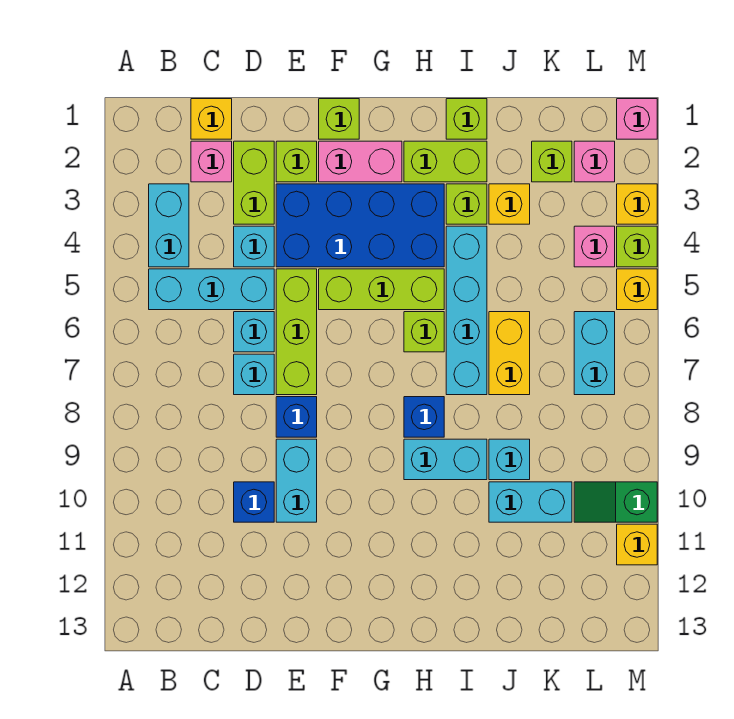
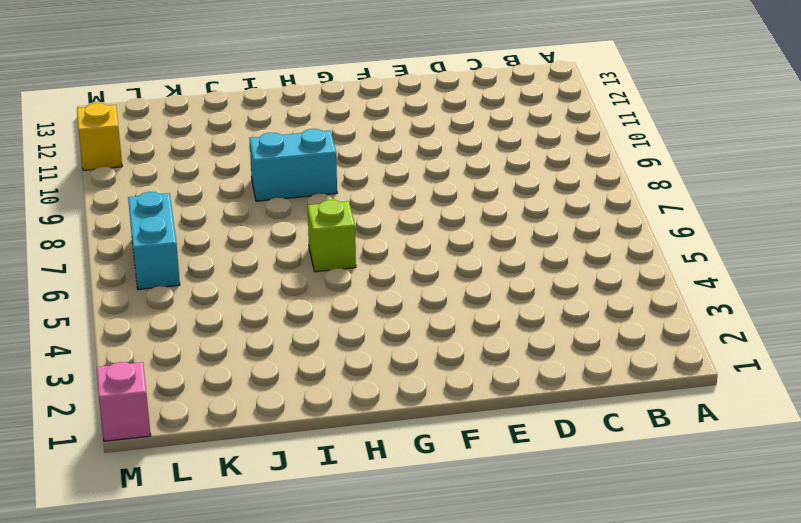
none -> cyan brick B3:B4 level 1
none -> cyan brick B5:D5 level 1
none -> yellow brick C1 level 1
none -> pink brick C2 level 1

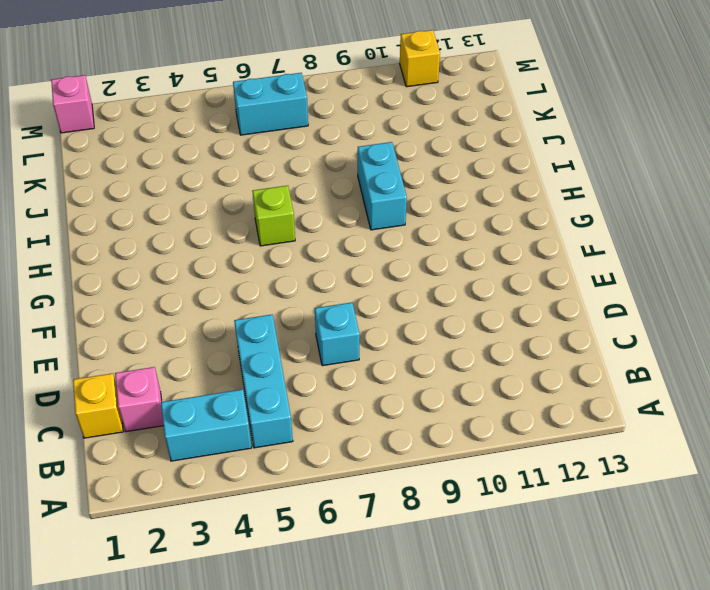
none -> lime brick D2:D3 level 1
none -> cyan brick D4 level 1
none -> cyan brick D6 level 1
none -> blue brick D10 level 1

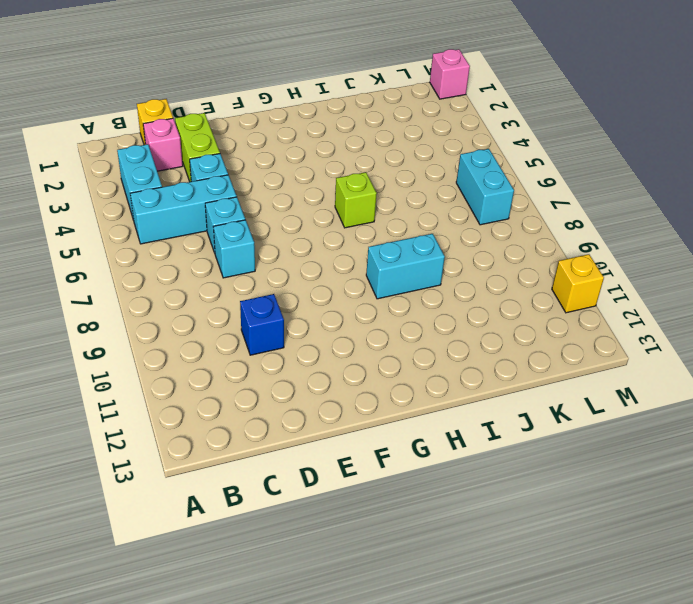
none -> lime brick E2 level 1
none -> blue brick E3:H4 level 1
none -> lime brick E5:E7 level 1
none -> blue brick E8 level 1

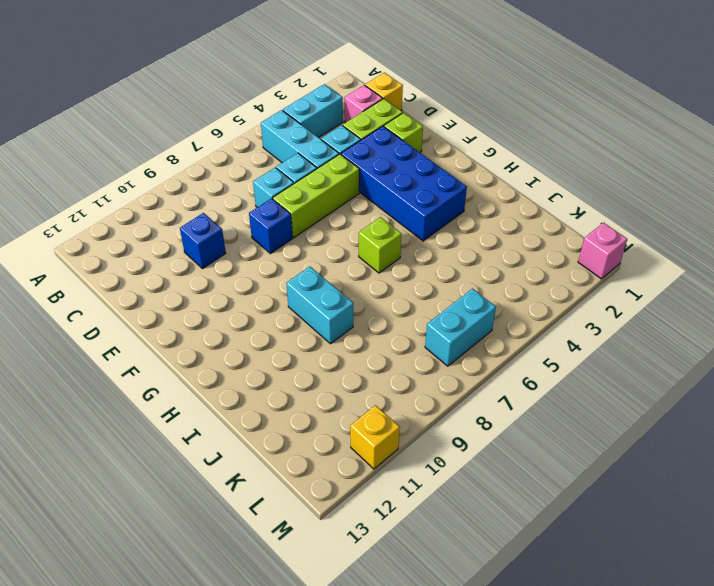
none -> cyan brick E9:E10 level 1
none -> lime brick F1 level 1
none -> pink brick F2:G2 level 1
none -> lime brick F5:H5 level 1

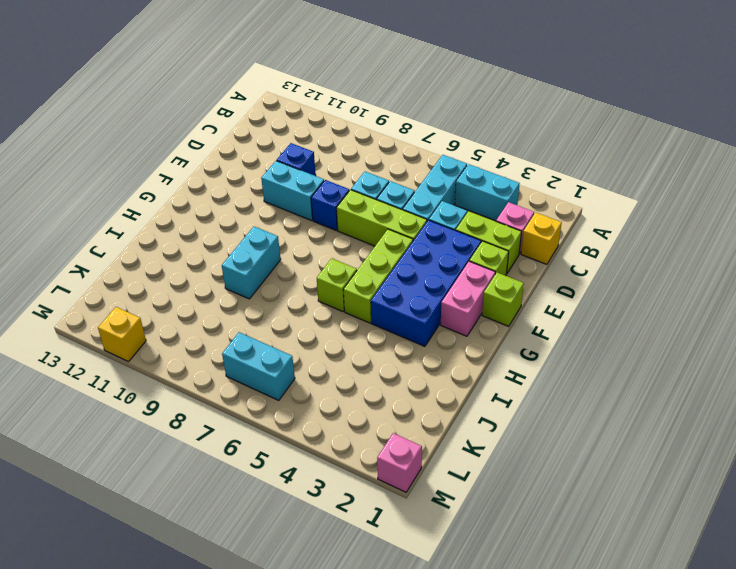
none -> lime brick H2:I2 level 1
none -> blue brick H8 level 1
none -> lime brick I1 level 1
none -> lime brick I3 level 1

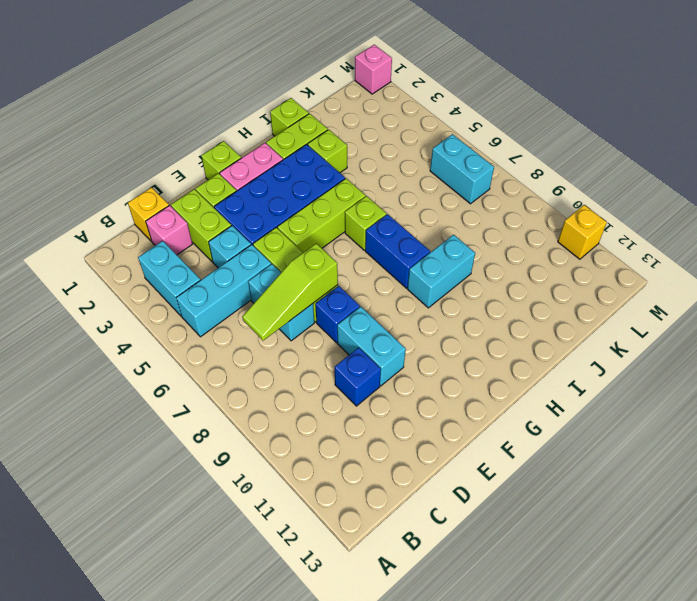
lime slope C7:E7 level 2 top E -> none
blue brick H7:H8 level 1 -> blue brick H8 level 1
none -> cyan brick I4:I7 level 1
none -> yellow brick J3 level 1
none -> yellow brick J6:J7 level 1
none -> cyan brick J9 level 1

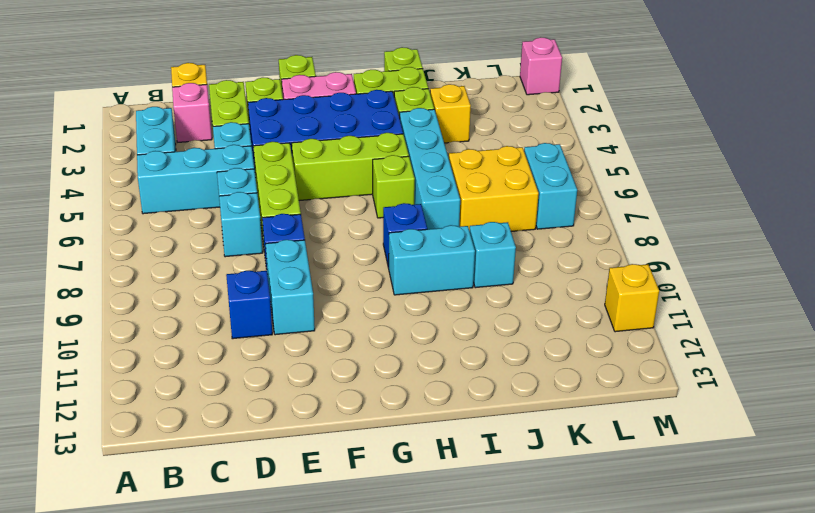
yellow brick J6:K7 level 1 -> yellow brick J6:J7 level 1
none -> cyan brick J10:K10 level 1
none -> lime brick K2 level 1
none -> pink brick L2 level 1
none -> pink brick L4 level 1

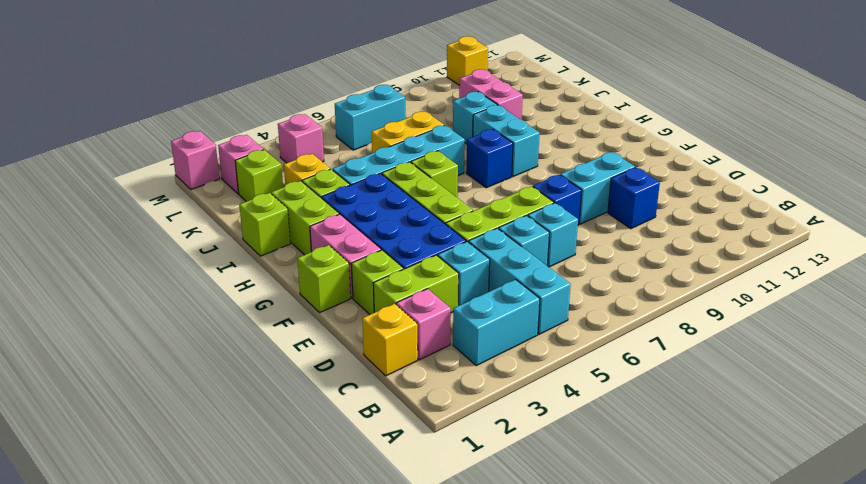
pink brick J10:K10 level 1 -> cyan brick J10:K10 level 1
none -> green slope L10:M10 level 1 top M
none -> yellow brick M3 level 1
none -> lime brick M4 level 1
none -> yellow brick M5 level 1

